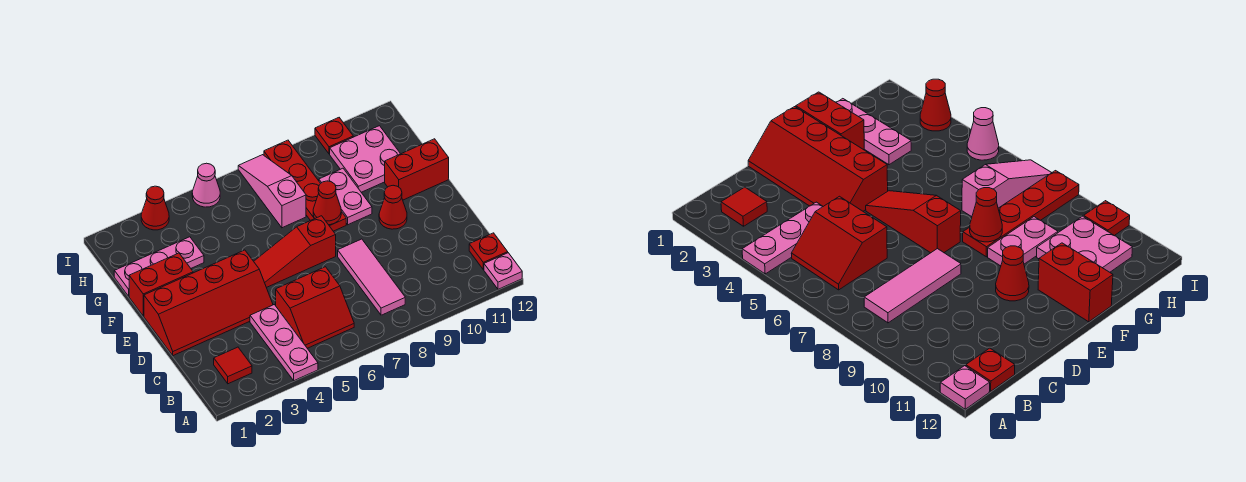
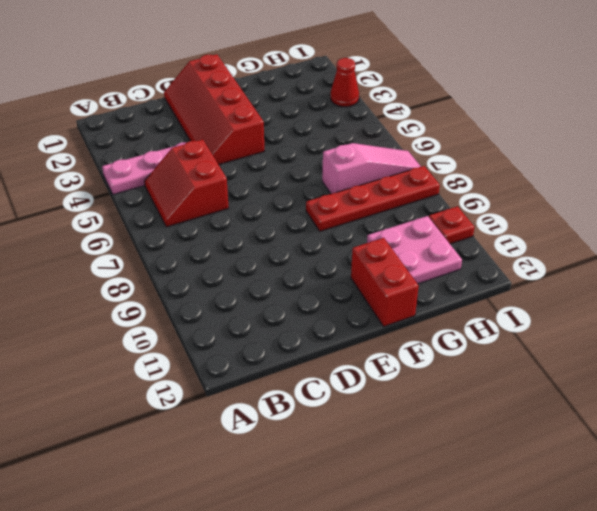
none -> pink plate A12 level 1
none -> red tile B2 level 1
none -> pink tile B8:D8 level 1

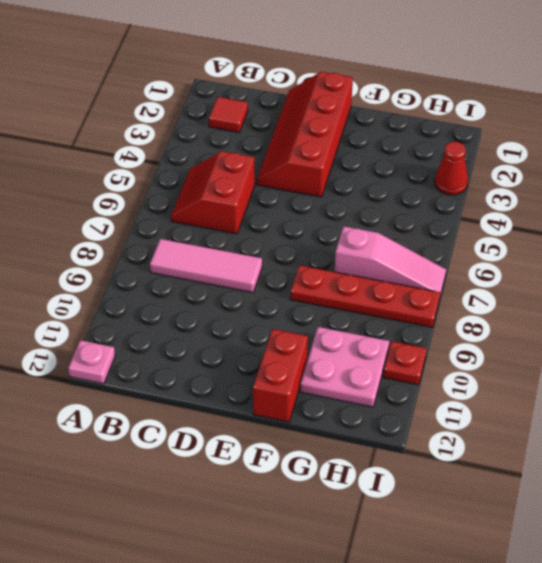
none -> pink plate A4:C4 level 1
none -> red plate B12 level 1
none -> red slope E5:E7 level 1 top 7

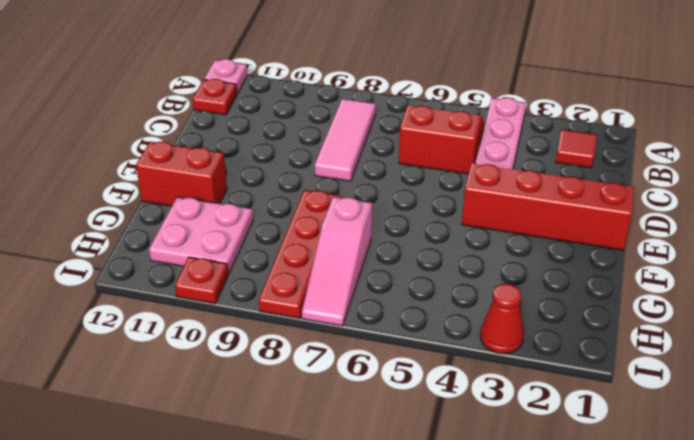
none -> red slope E5:E7 level 1 top 7
none -> red cone E10 level 1
none -> red brick F1:F2 level 1

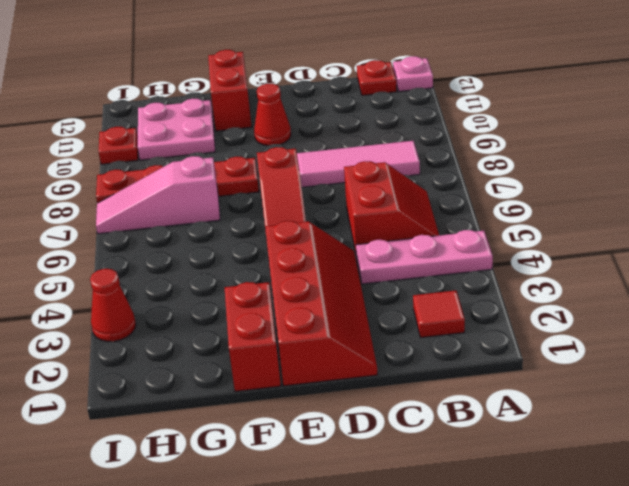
none -> pink plate F9:G9 level 1
none -> pink plate G1:G3 level 1
none -> pink cone I5 level 1

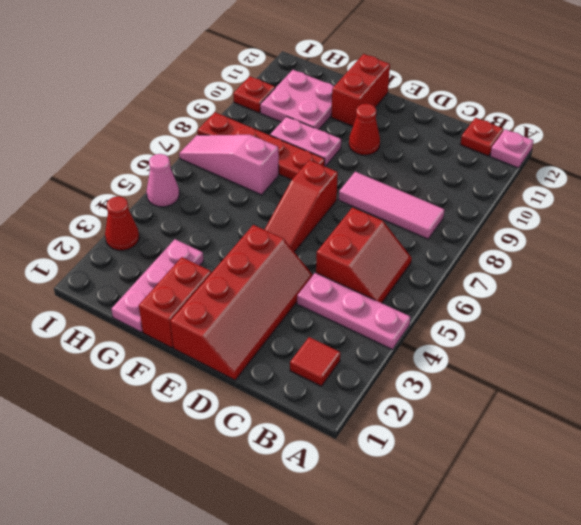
none -> red cone F8 level 2

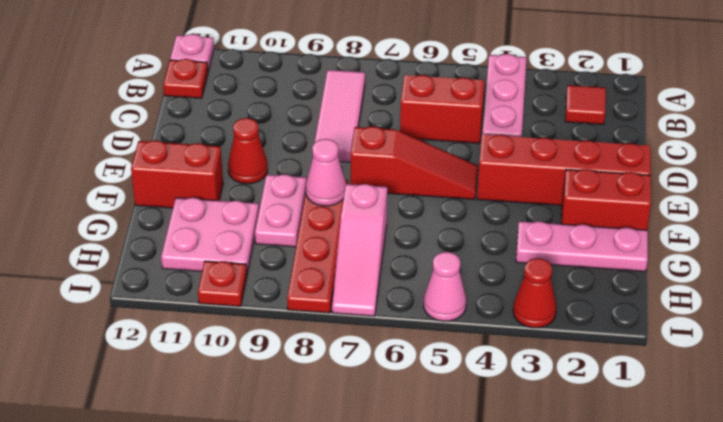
pink cone F8 level 2 -> red cone F8 level 2

